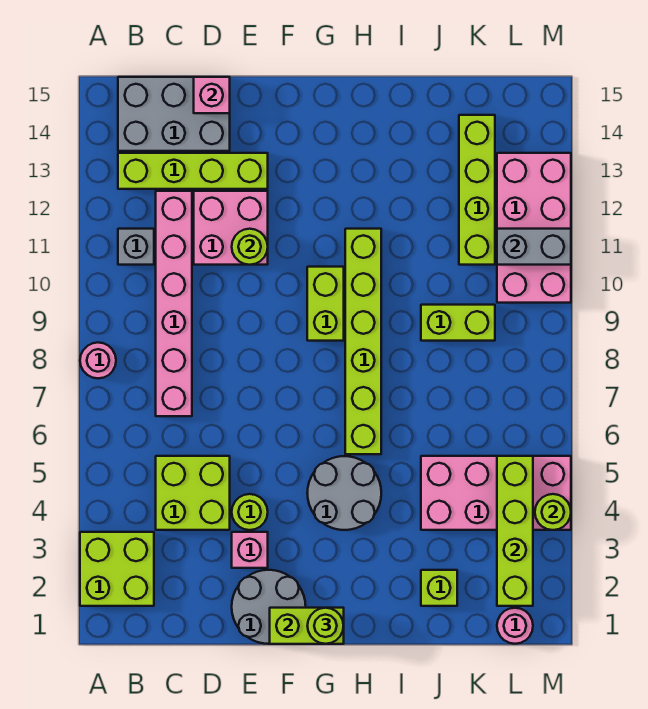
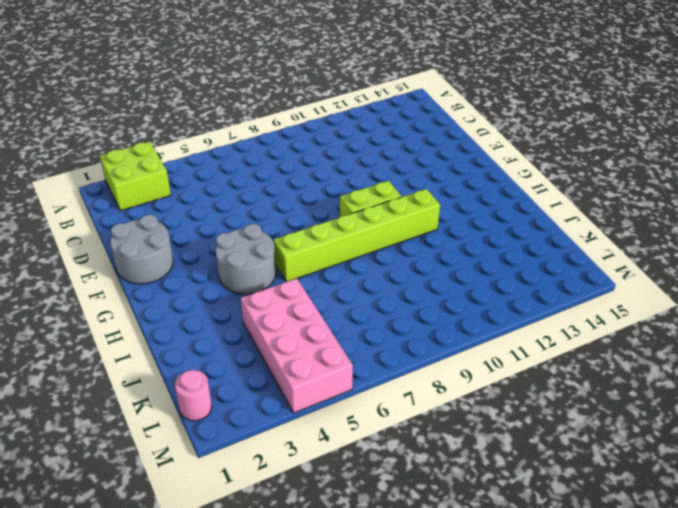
none -> pink round brick A8 level 1
none -> grey brick B11 level 1
none -> lime brick B13:E13 level 1

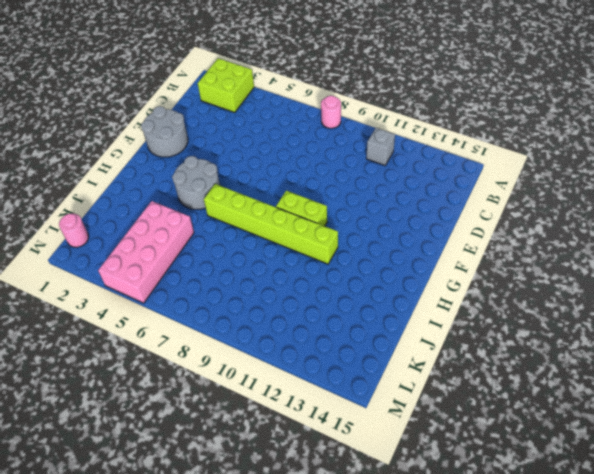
none -> lime brick B13:E13 level 1
none -> grey brick B14:D15 level 1
none -> lime brick C4:D5 level 1

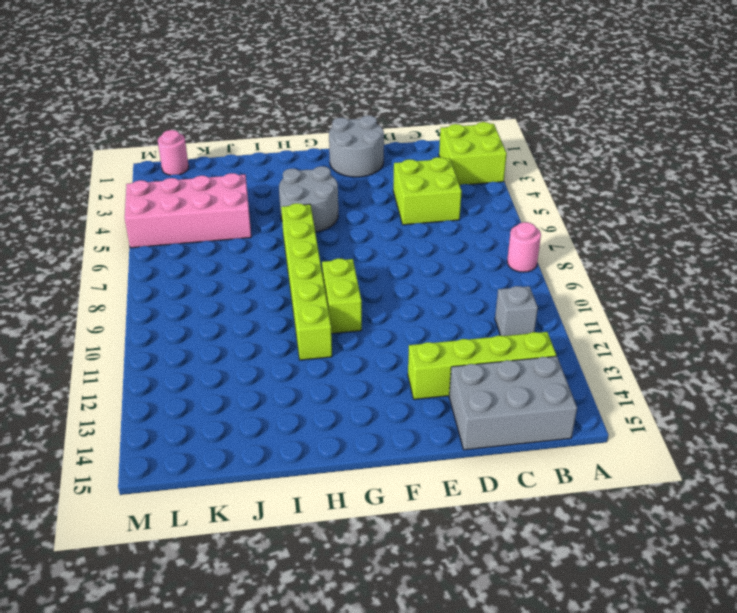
none -> pink brick C7:C12 level 1
none -> pink brick D11:E12 level 1
none -> pink brick E3 level 1

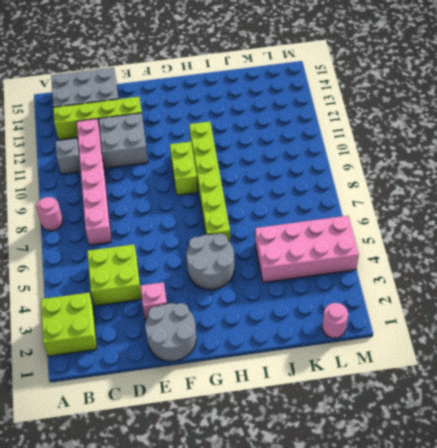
grey brick D11:E12 level 1 -> pink brick D11:E12 level 1
none -> lime round brick E4 level 1
none -> lime brick J2 level 1
none -> lime brick J9:K9 level 1

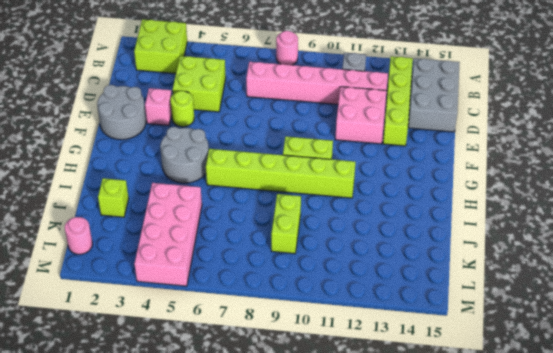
none -> lime brick K11:K14 level 1
none -> pink brick L10:M13 level 1
none -> pink brick D15 level 2

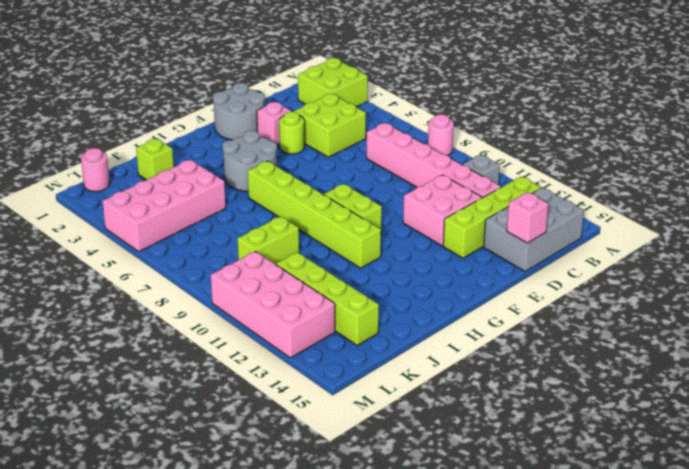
none -> lime round brick E11 level 2
none -> lime brick F1:G1 level 2
none -> lime brick L2:L5 level 2

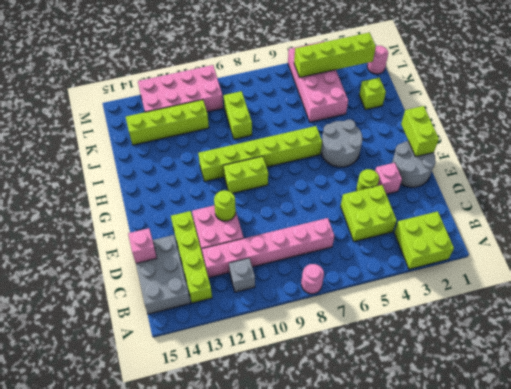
none -> grey brick L11:M11 level 2
none -> lime round brick M4 level 2
none -> lime round brick G1 level 3

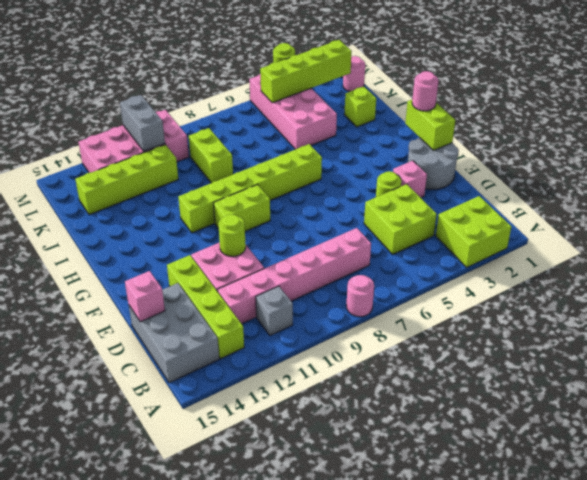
pink round brick G1 level 3 -> lime round brick G1 level 3
none -> grey round brick G4:H5 level 1

